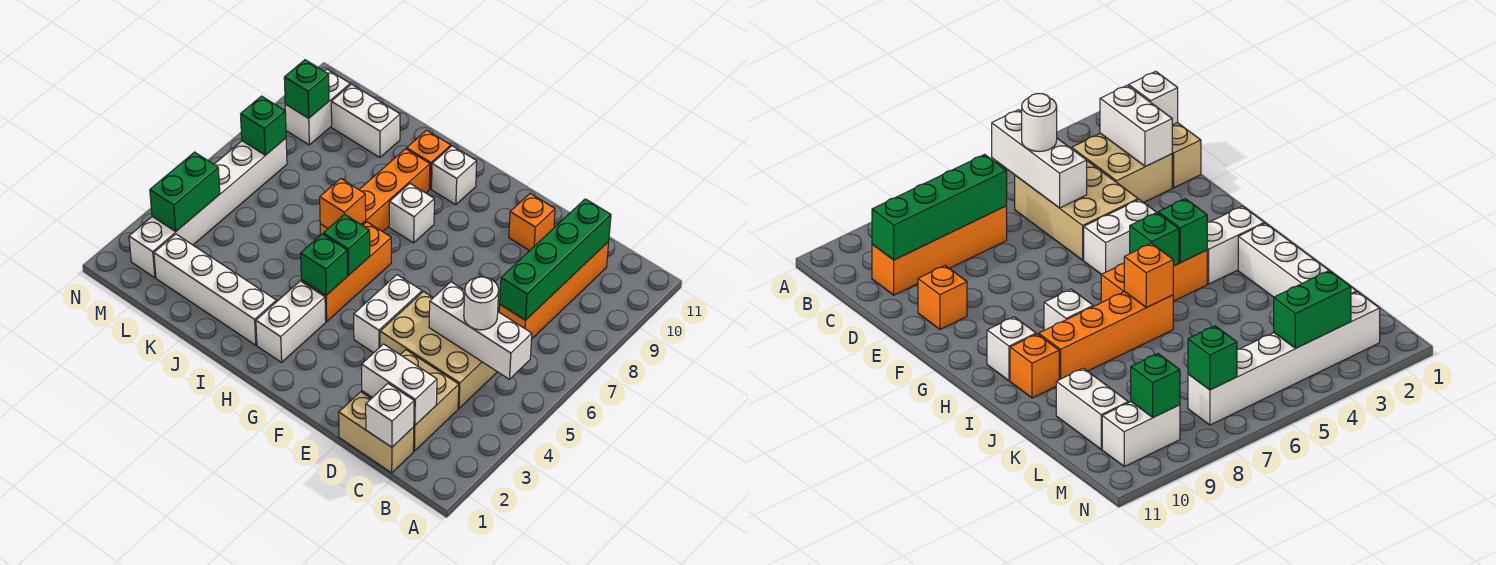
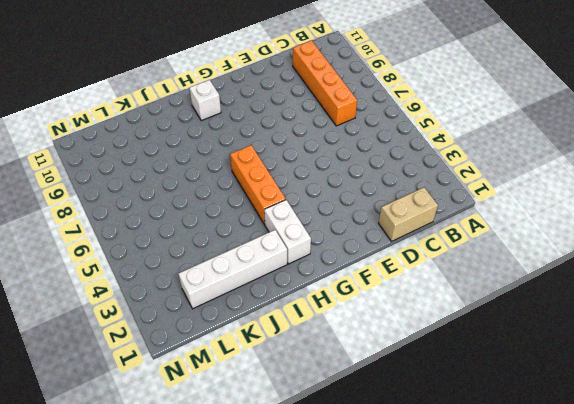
none -> tan brick C2:D3 level 1
none -> tan brick C4:E5 level 1
none -> orange brick E10 level 1

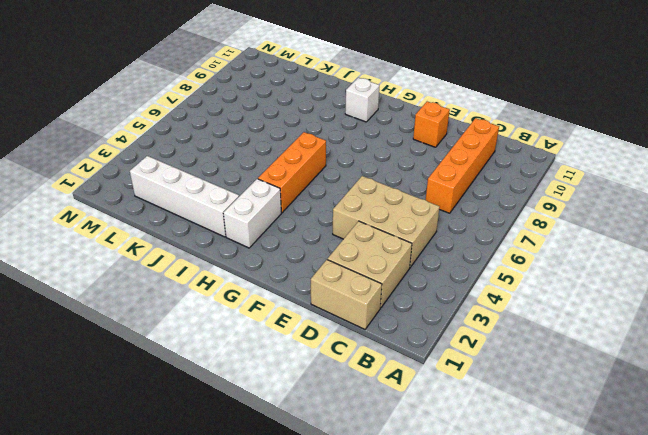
none -> white brick F4:F5 level 1
none -> white brick H8 level 1
none -> orange brick I6:I9 level 1

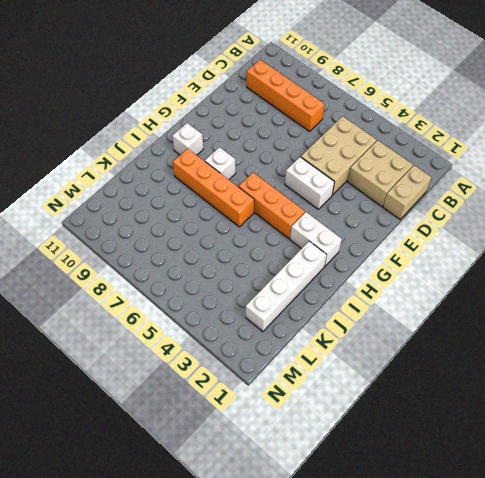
none -> orange brick E10 level 1
none -> orange brick I10 level 1
none -> white brick K10:L10 level 1

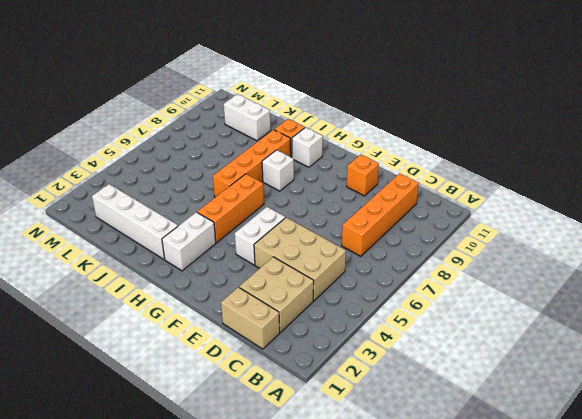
none -> white brick M2:M7 level 1
none -> white brick M9:M10 level 1
none -> white brick B5:D5 level 2

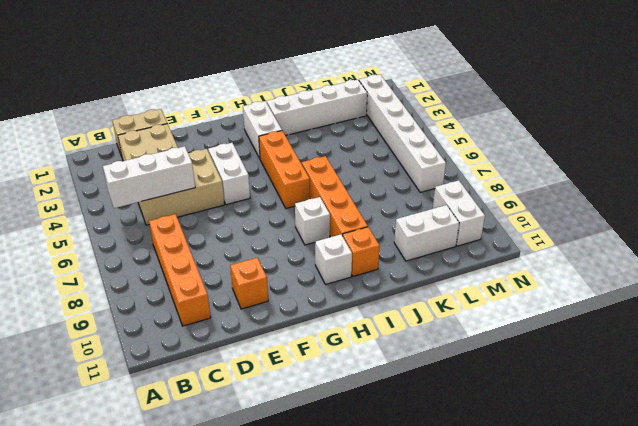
none -> white brick C1 level 2
none -> white brick C2:D2 level 2
none -> green brick C7:C10 level 2

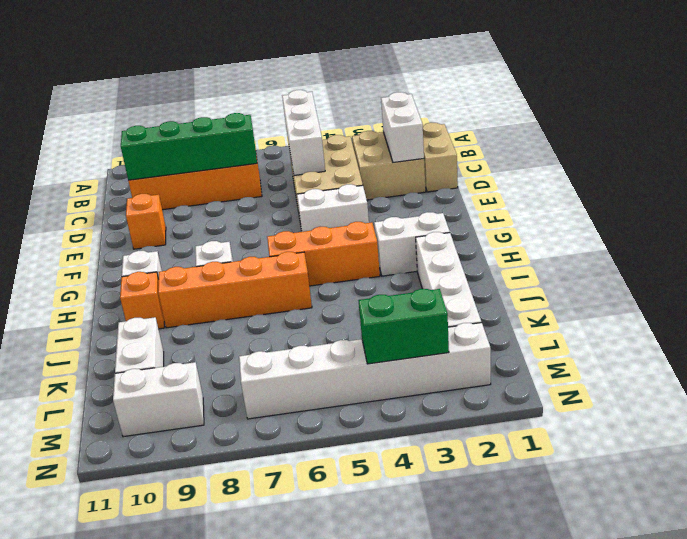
none -> white brick C1 level 2
none -> green brick H4 level 2
none -> green brick H5 level 2

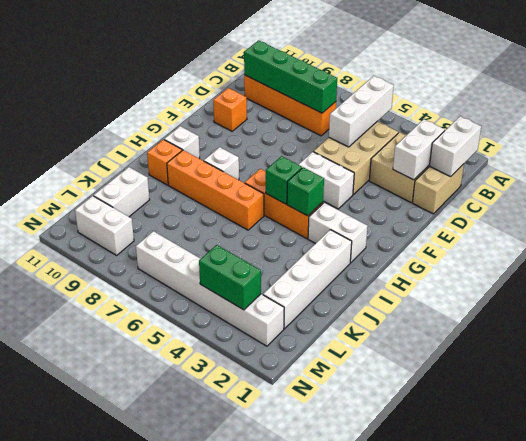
white brick B1:C1 level 2 -> white brick C1 level 2
none -> orange brick I6 level 2
none -> green brick M7 level 2
none -> green brick M9 level 2

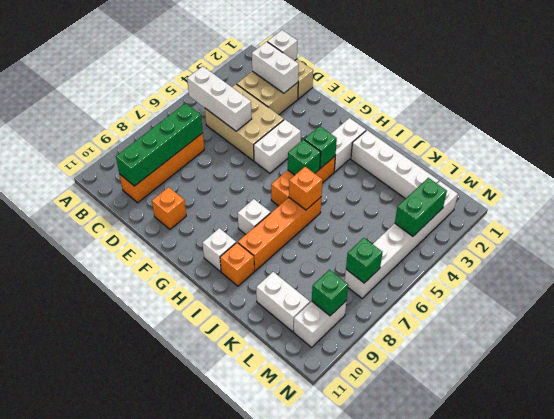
none -> white round brick C5 level 3

